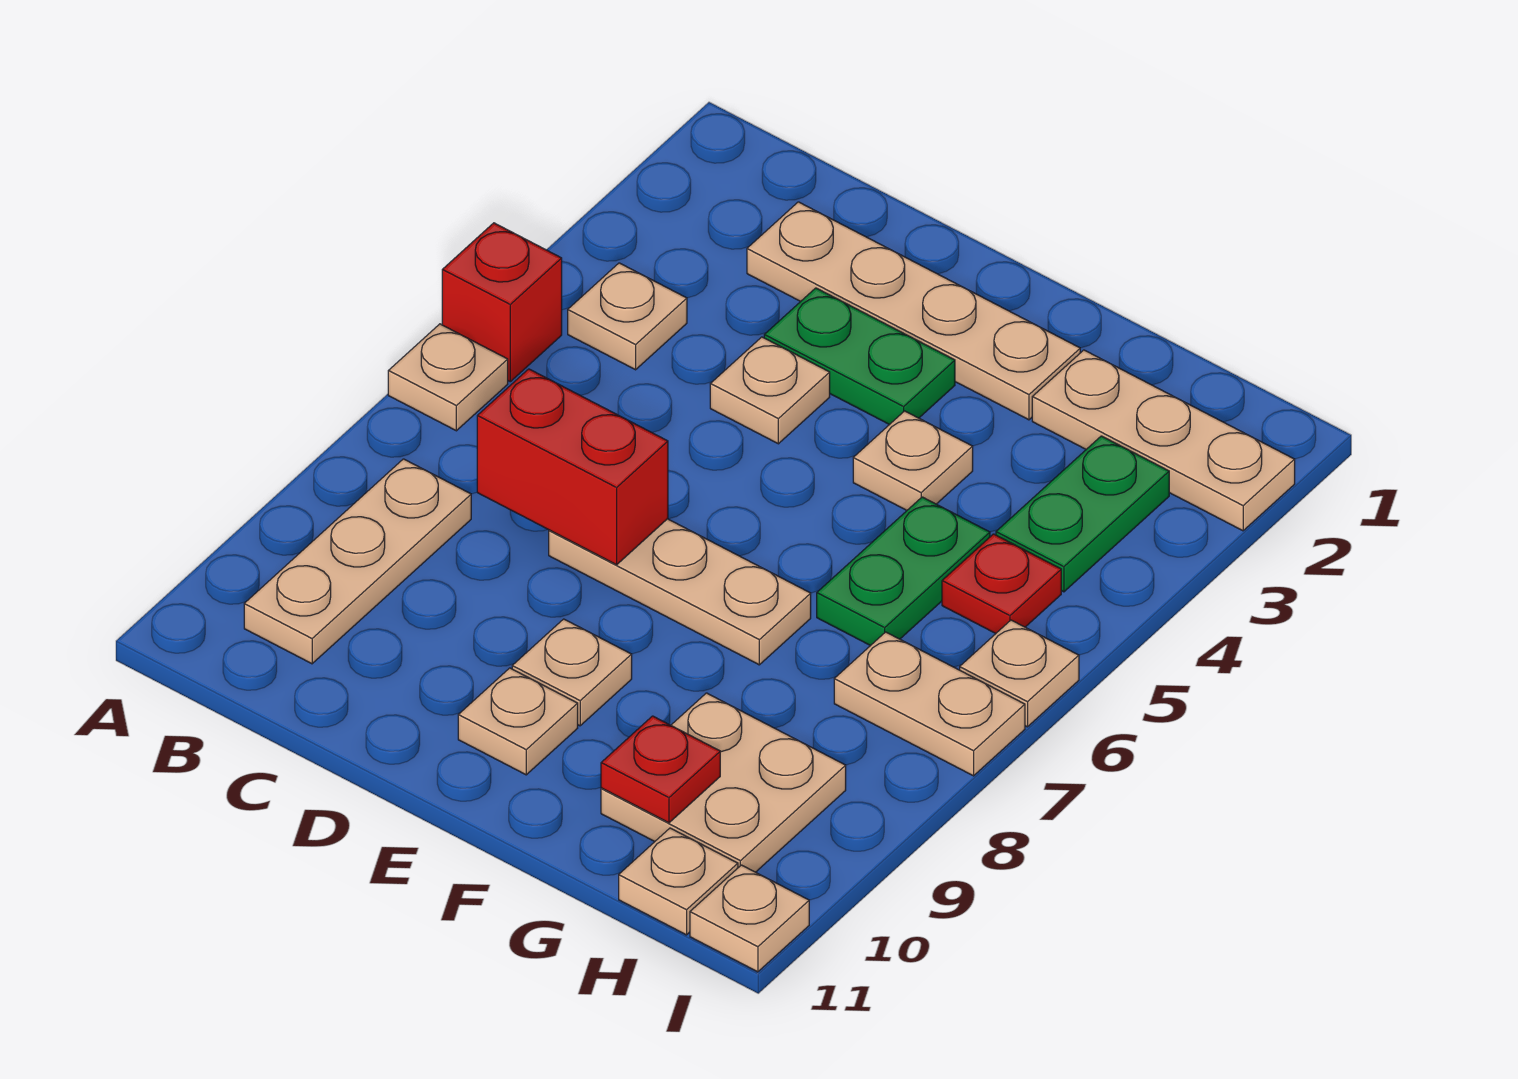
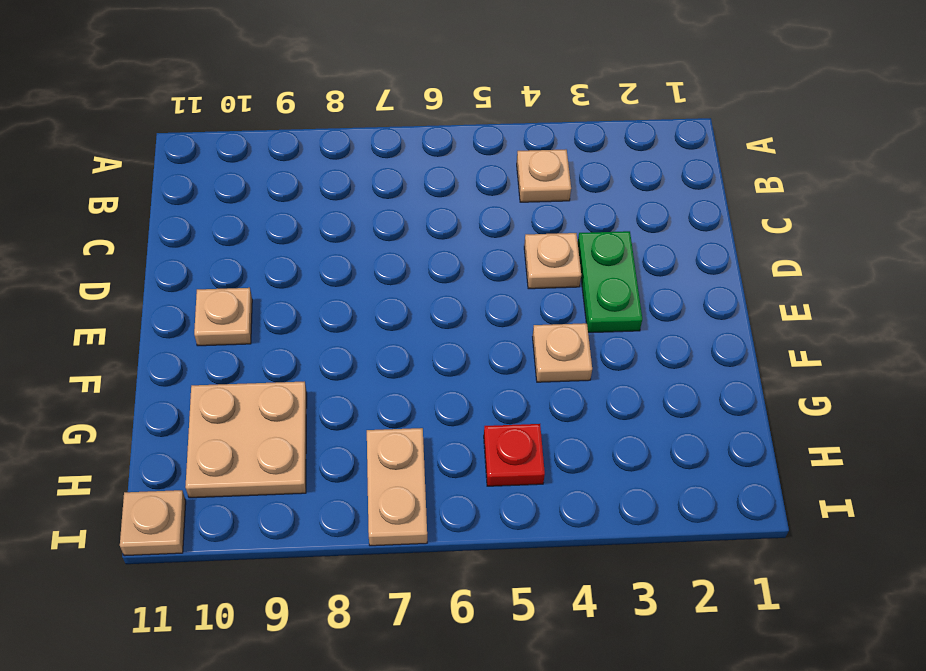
none -> red brick A5 level 1
none -> tan plate A6 level 1
none -> tan plate B8:B10 level 1

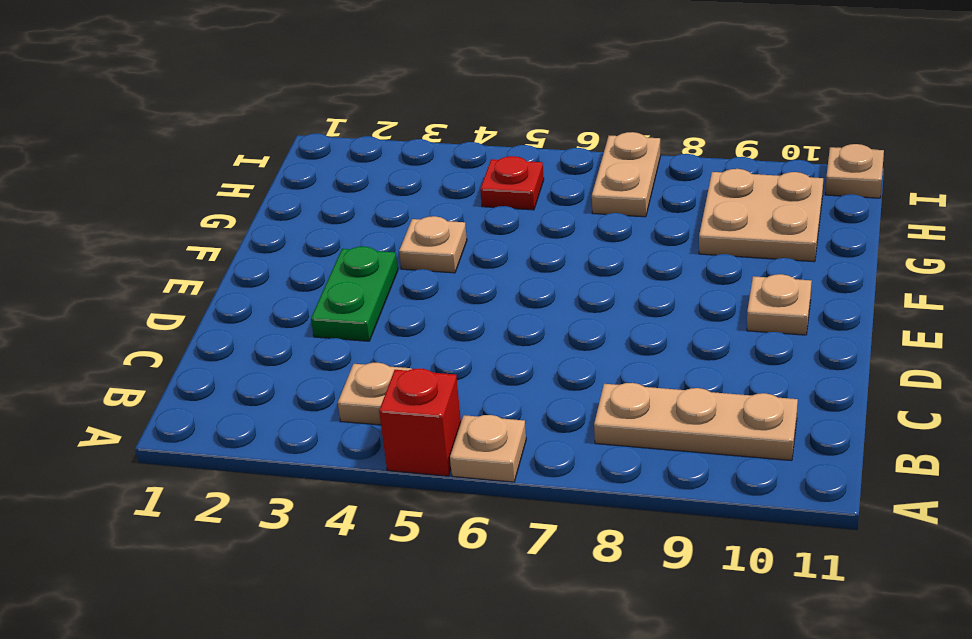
none -> tan plate C2:F2 level 1
none -> tan plate D4 level 1
none -> tan plate D7:F7 level 1

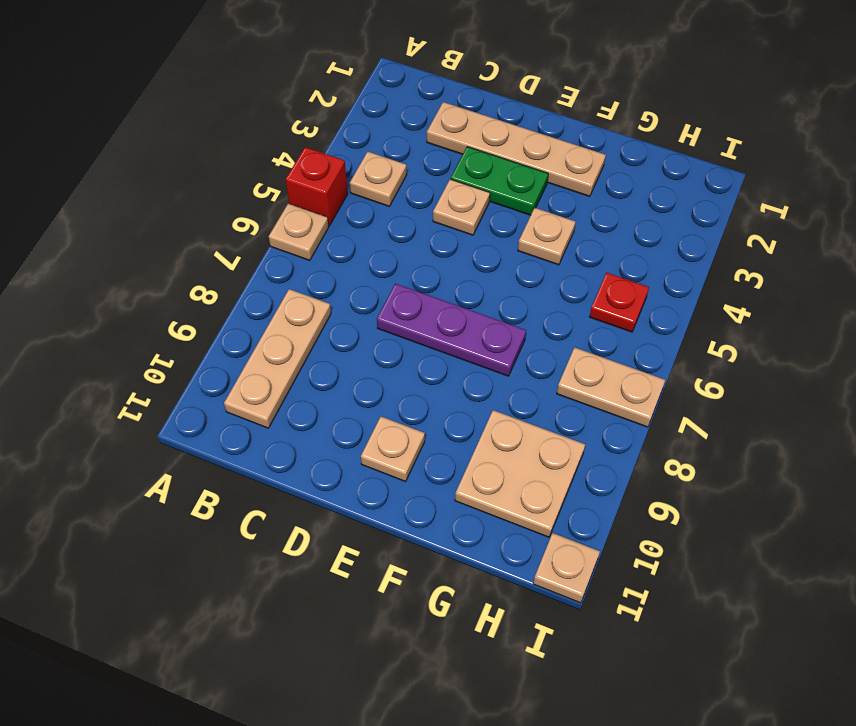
purple plate D7:F7 level 1 -> tan plate D7:F7 level 1
none -> tan plate E9 level 1
none -> tan plate G2:I2 level 1
none -> green plate G5:G6 level 1

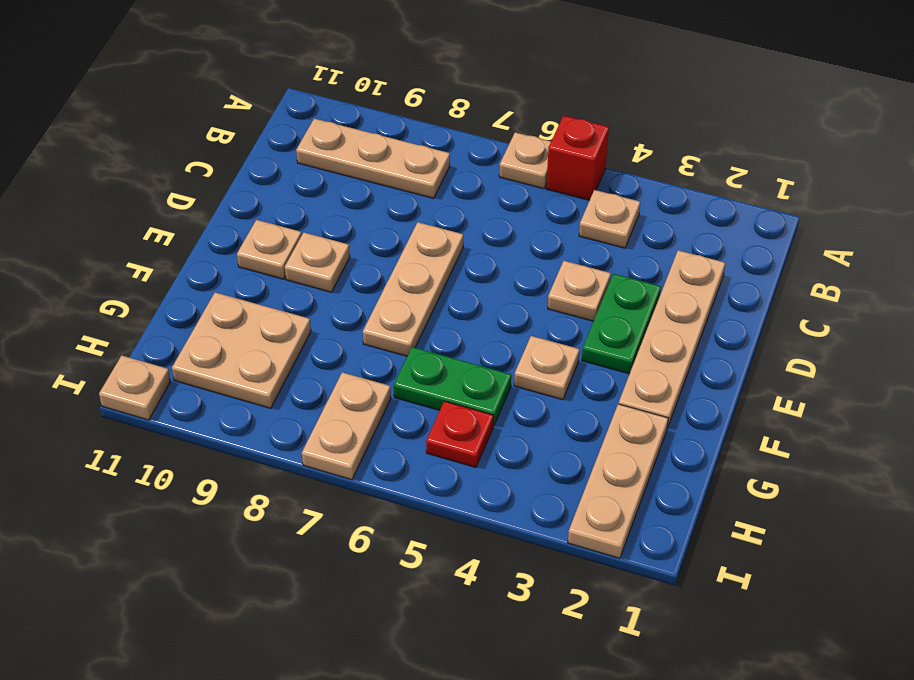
none -> green plate H3:H4 level 1
none -> tan plate H11 level 1
none -> tan plate I6 level 1

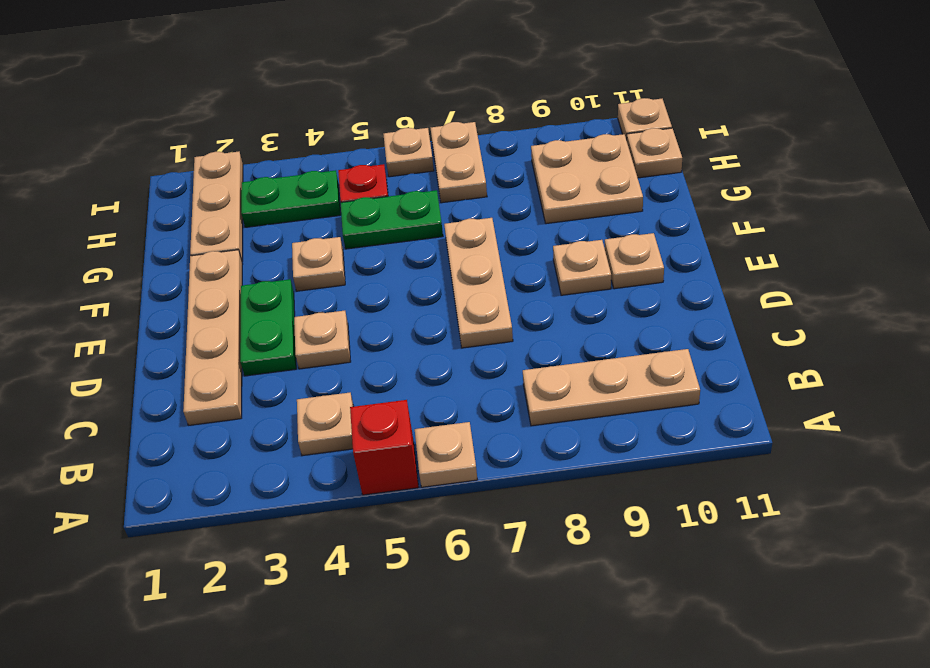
none -> red brick C7:D7 level 2
none -> red plate G10 level 2

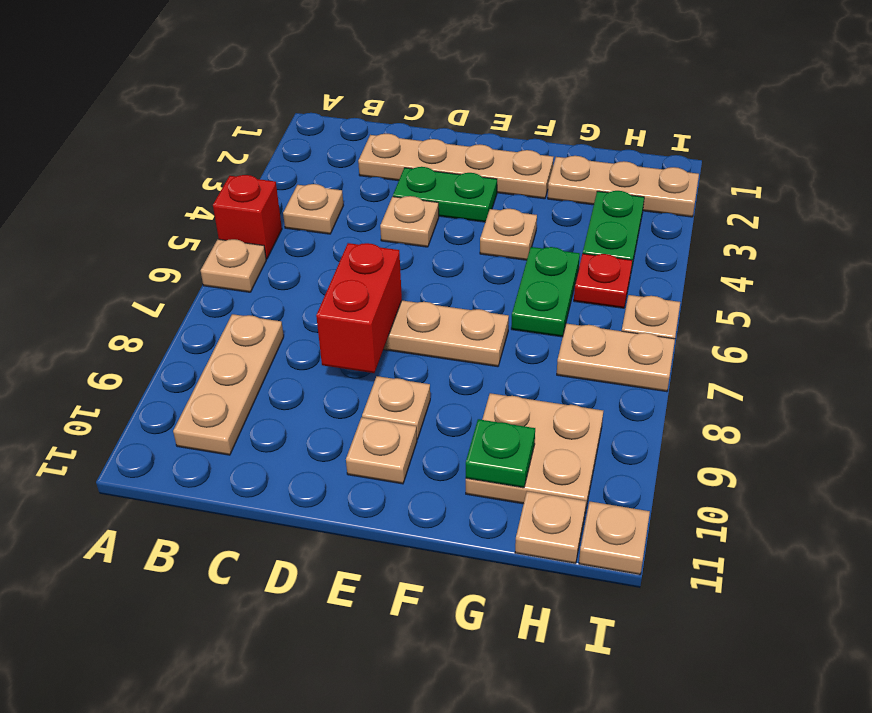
red brick D7:D8 level 2 -> red brick C7:D7 level 2
green plate G10 level 2 -> red plate G10 level 2

